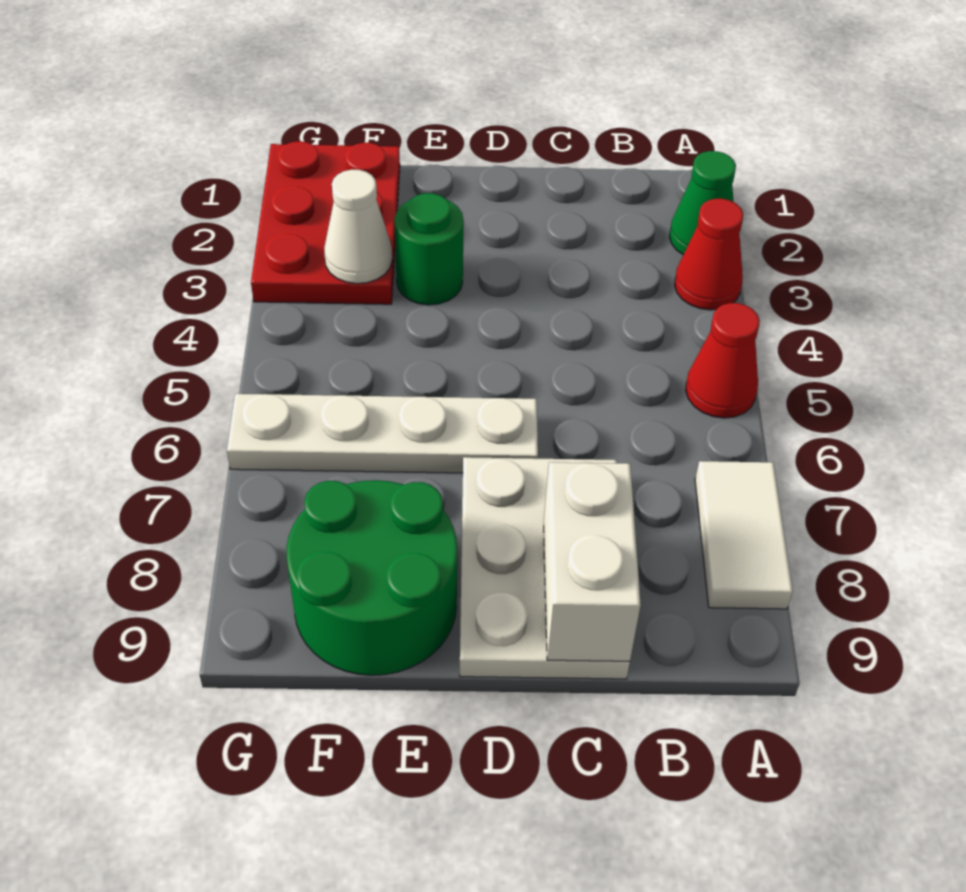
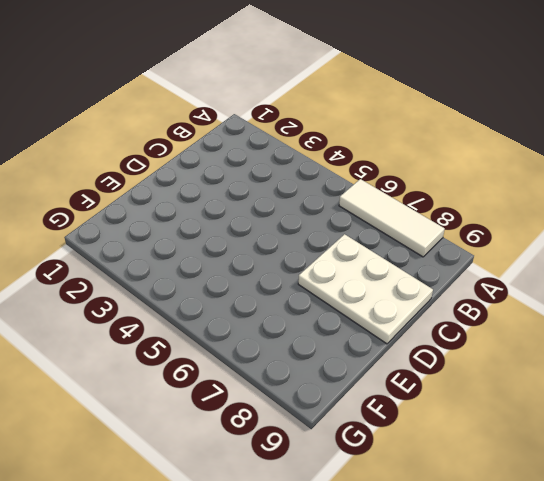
white tile A6:A8 level 1 -> white tile A7:A8 level 1
none -> green cone A2 level 1
none -> red cone A3 level 1

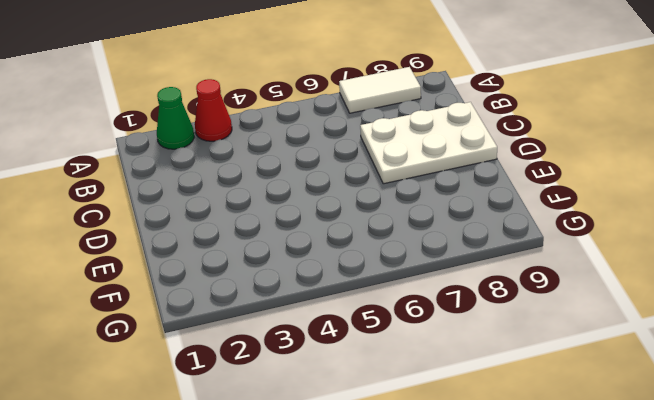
none -> red cone A5 level 1
none -> white plate D6:G6 level 1

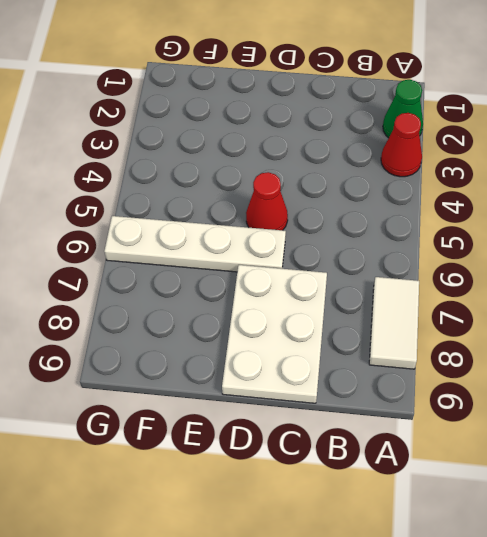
red cone D5 level 1 -> red cone A5 level 1
none -> green round brick E3 level 1
none -> green round brick E8:F9 level 1

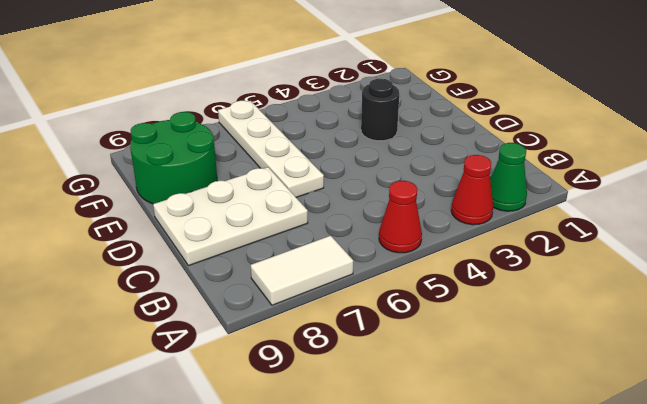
black round brick E3 level 1 -> green round brick E3 level 1
none -> red plate F1:G3 level 1
none -> white brick C8:C9 level 2

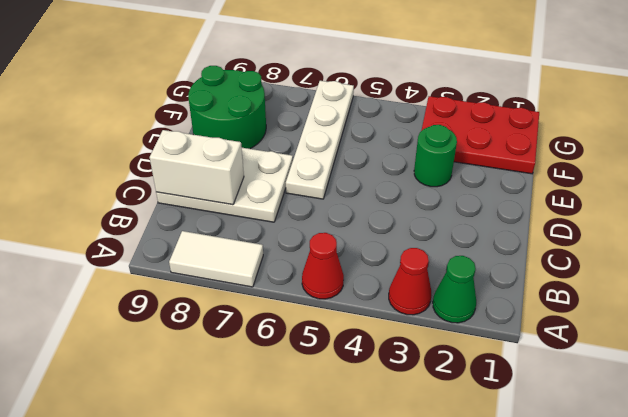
none -> white cone F3 level 2

